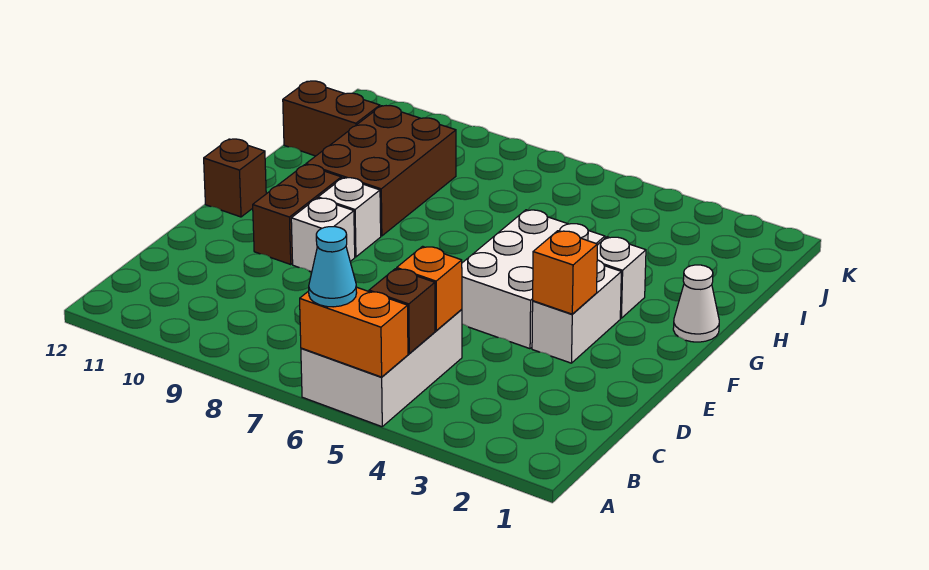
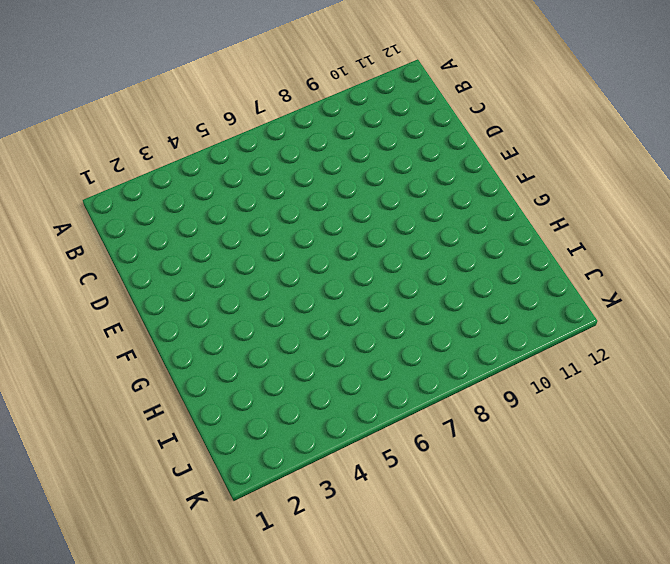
none -> white brick A5:C6 level 1
none -> white brick E3:F3 level 1
none -> white brick E4:G5 level 1

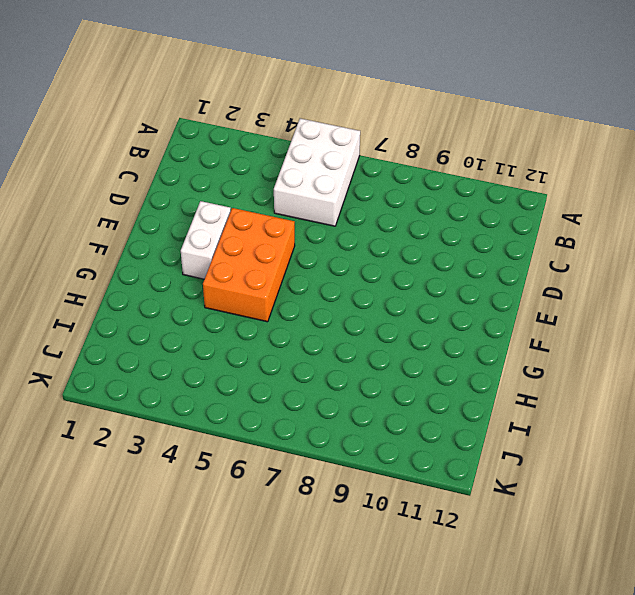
orange brick E4:G5 level 1 -> white brick E4:G5 level 1
none -> white brick E9 level 1
none -> brown brick E10:F10 level 1
none -> white brick F9 level 1

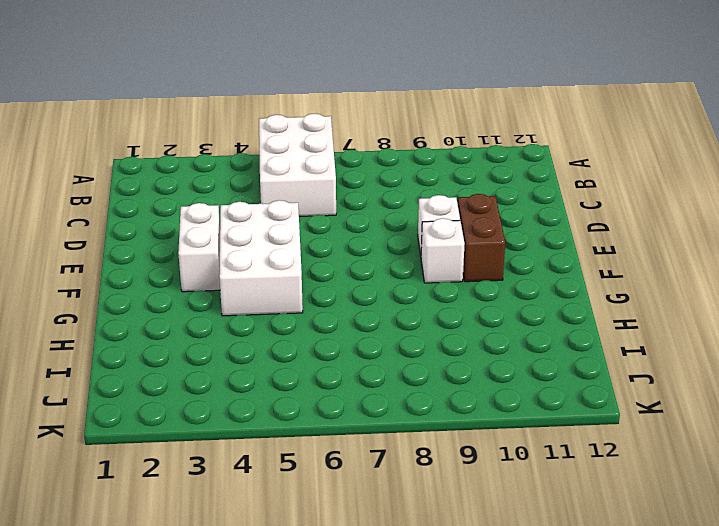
none -> brown brick F12 level 1
none -> white cone G1 level 1
none -> white brick G3 level 1

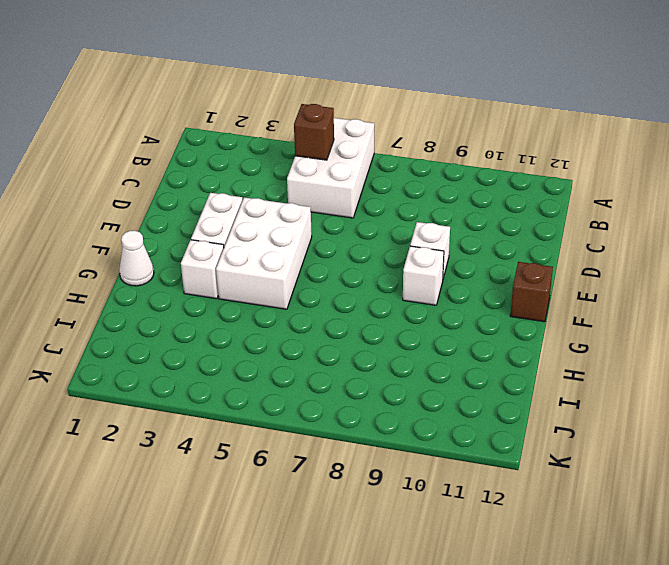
none -> brown brick E10:F10 level 1
none -> brown brick G9:I10 level 1
none -> brown brick I11:I12 level 1

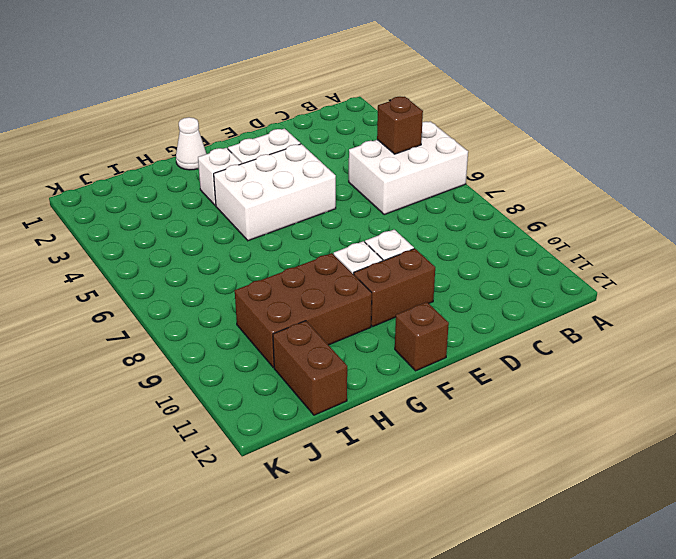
none -> orange brick A5:A6 level 2
none -> orange brick C5 level 2
none -> orange brick E3 level 2

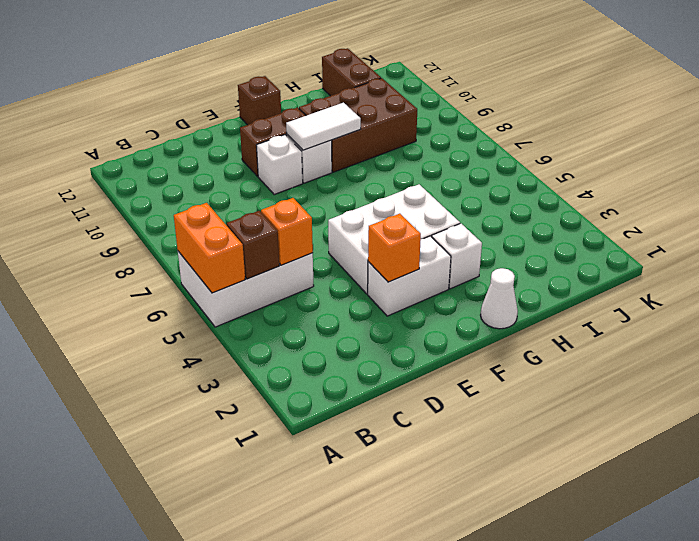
white tile F9:G9 level 2 -> none
none -> cyan cone A6 level 3

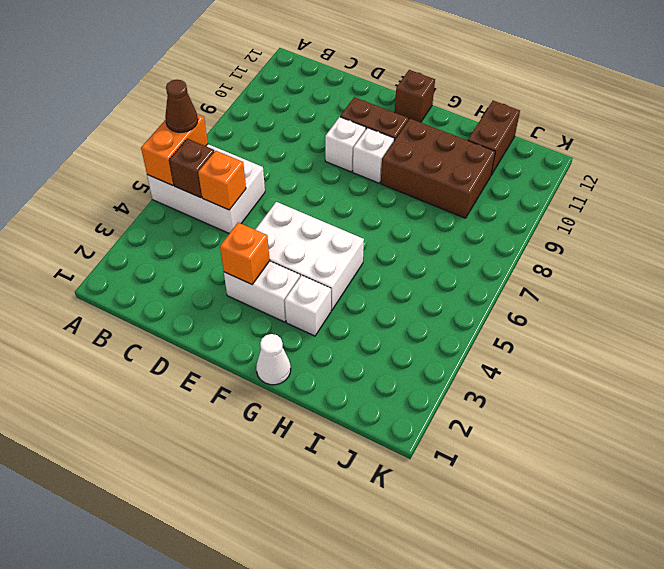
brown cone A6 level 3 -> cyan cone A6 level 3

